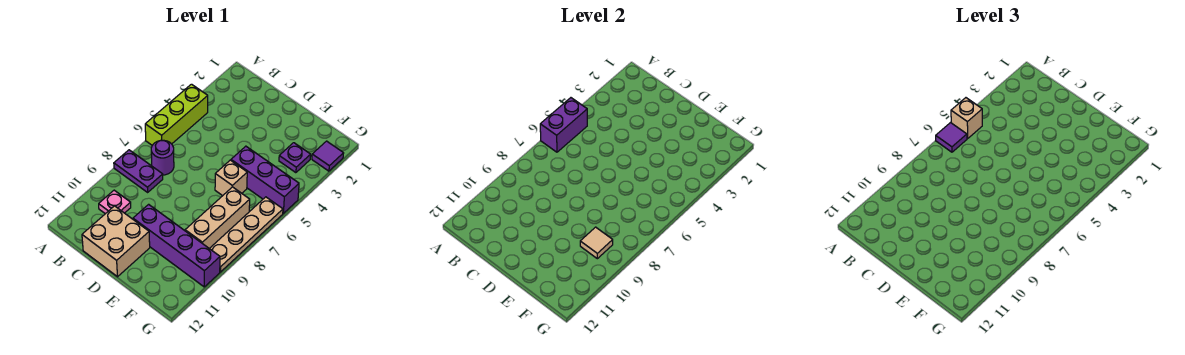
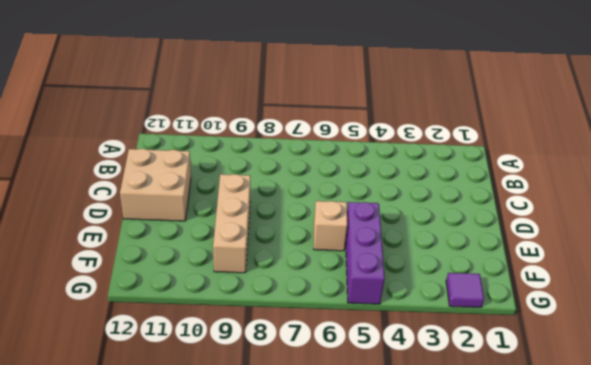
tan brick D9:F9 level 1 -> tan brick F7:F9 level 1
none -> lime brick A4:A6 level 1
none -> purple plate A8:B8 level 1
none -> purple round brick B7 level 1

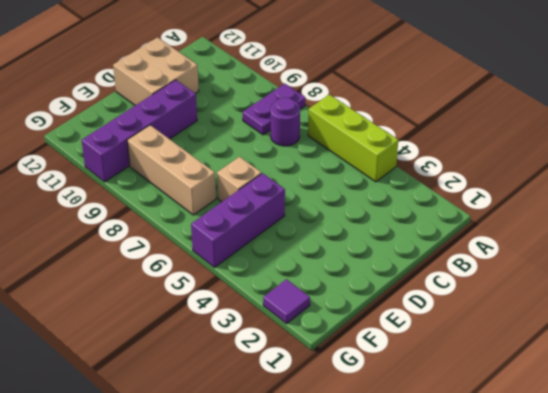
none -> pink plate B10 level 1
none -> purple plate F3 level 1
none -> tan plate G6:G9 level 1

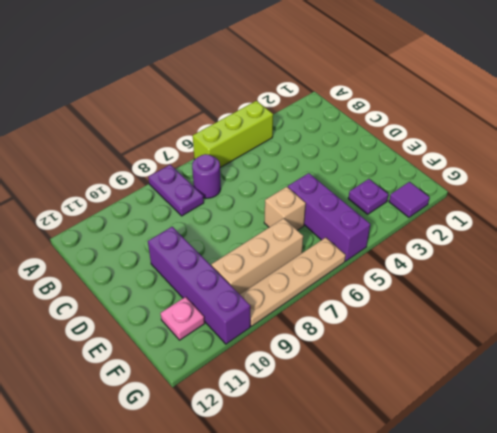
pink plate F11 level 1 -> pink plate B10 level 1
none -> tan brick C11:D12 level 1
none -> purple brick A5:A6 level 2
none -> tan tile F9 level 2

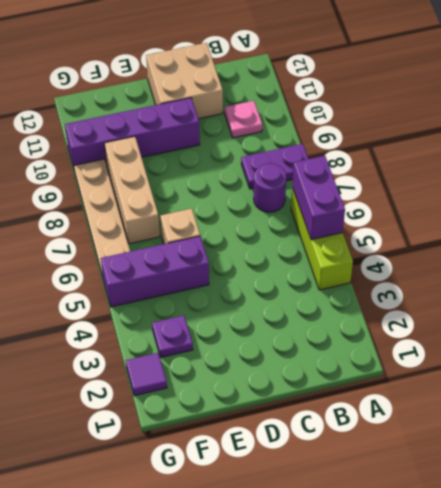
none -> tan tile F9 level 2
none -> tan brick A5 level 3
none -> purple tile A6 level 3

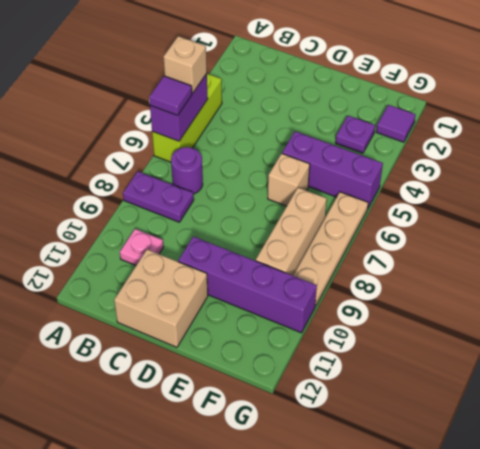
none -> tan tile F9 level 2

